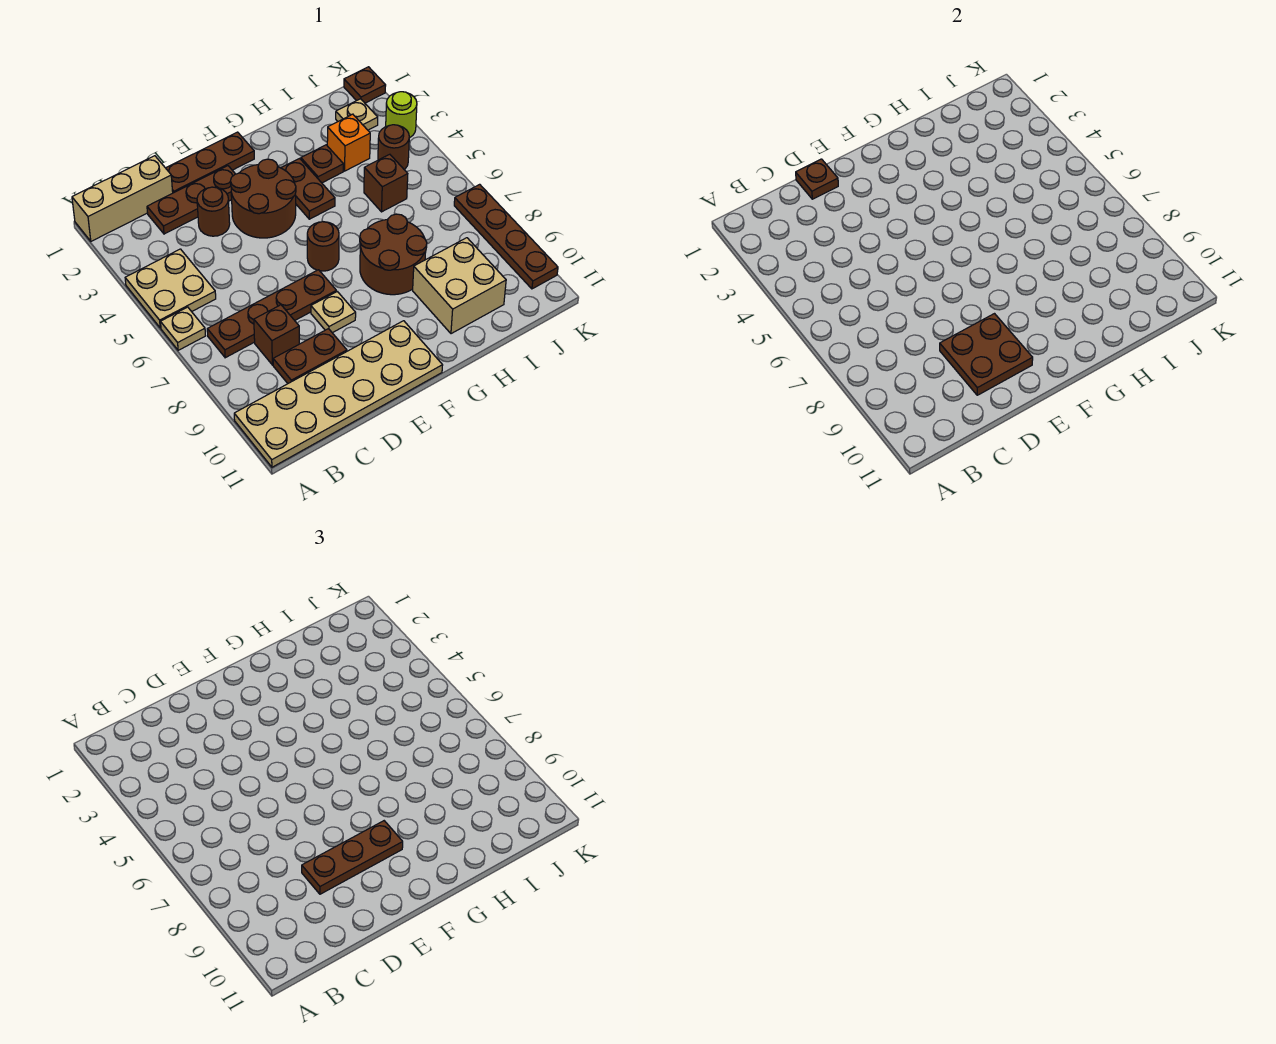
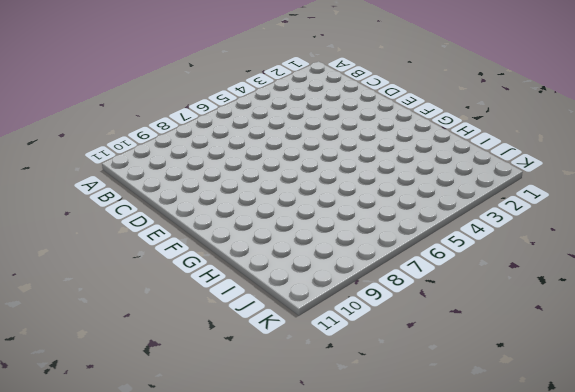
none -> tan brick A1:C1 level 1
none -> tan plate A4:B5 level 1
none -> tan plate A6 level 1

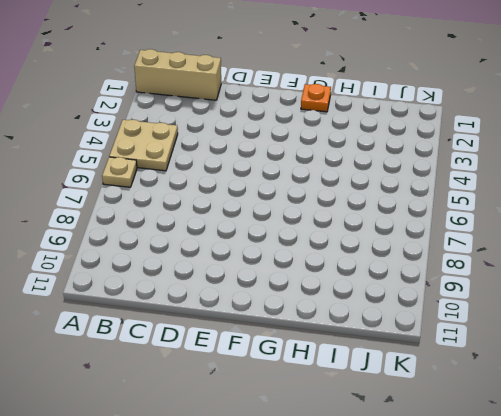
orange plate G1 level 1 -> none
none -> tan plate A10:F11 level 1
none -> brown plate B7:E7 level 1
none -> brown plate C2:E2 level 1

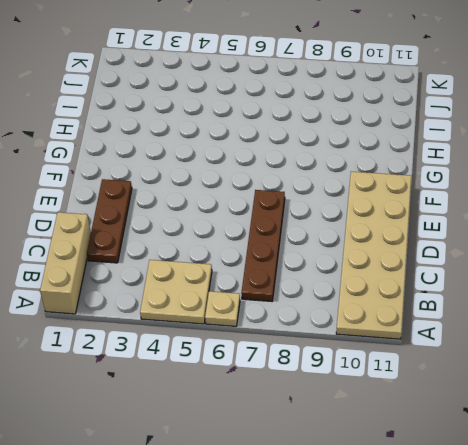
none -> brown brick C8 level 1
none -> brown plate C9:D9 level 1
none -> brown plate D1:F1 level 1

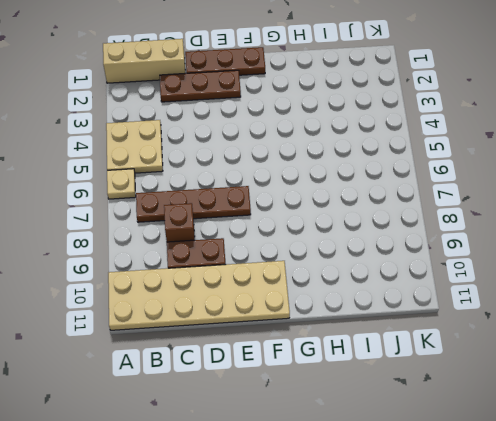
none -> brown round brick D3 level 1
none -> brown round brick E3:F4 level 1
none -> tan plate E8 level 1

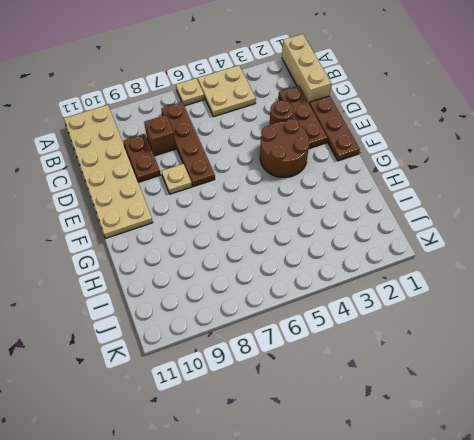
none -> brown round brick F6 level 1
none -> brown plate G3:G4 level 1
none -> brown round brick G7:H8 level 1

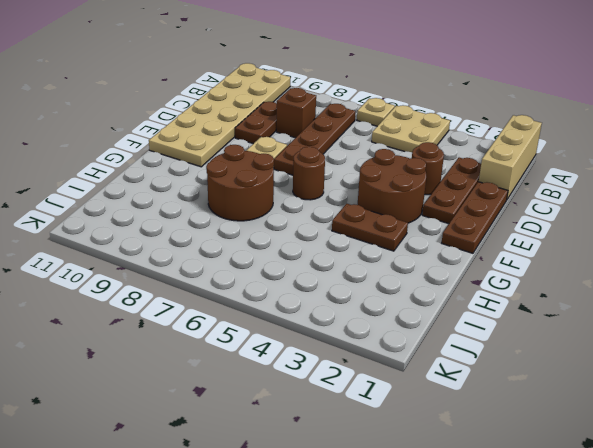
none -> brown plate H3 level 1
none -> tan brick H9:I10 level 1
none -> orange brick I3 level 1

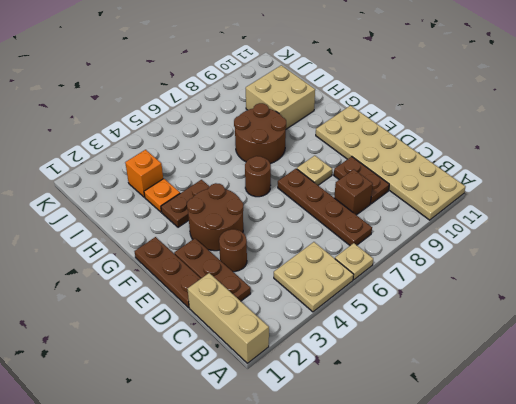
orange plate H3 level 1 -> brown plate H3 level 1
none -> brown brick I5 level 1
none -> tan plate J2 level 1
none -> brown round brick J4 level 1

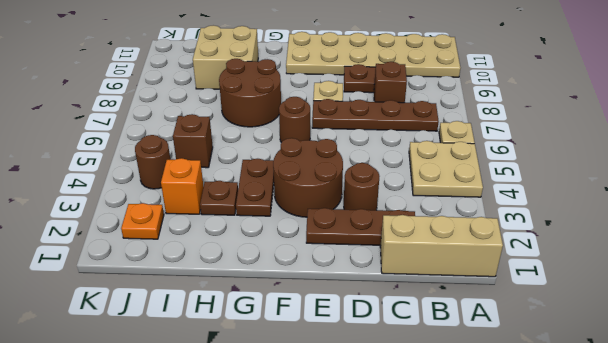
orange plate J2 level 1 -> tan plate J2 level 1
none -> brown plate D1:F1 level 1
none -> brown plate K1 level 1
none -> lime round brick K3 level 1

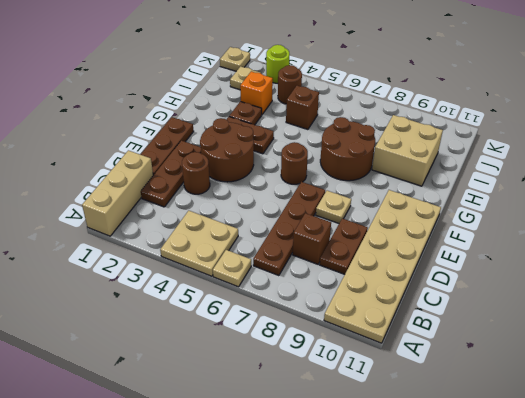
tan plate K1 level 1 -> brown plate K1 level 1
none -> brown plate K7:K10 level 1
none -> brown plate D1 level 2
none -> brown plate D9:E10 level 2

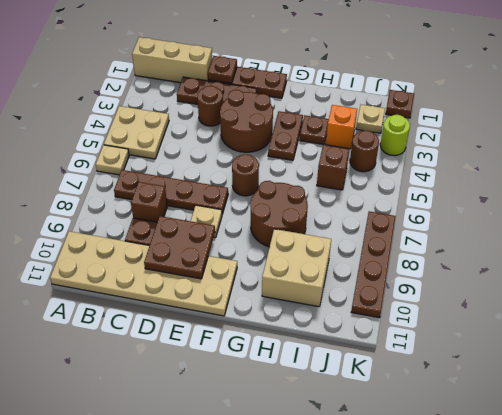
none -> brown plate D9:F9 level 3

